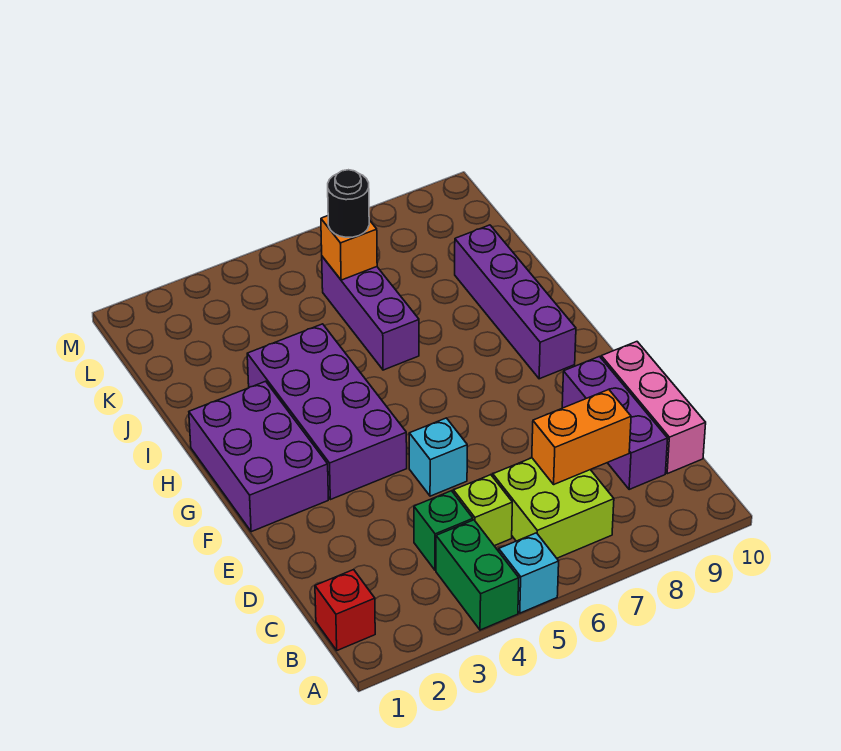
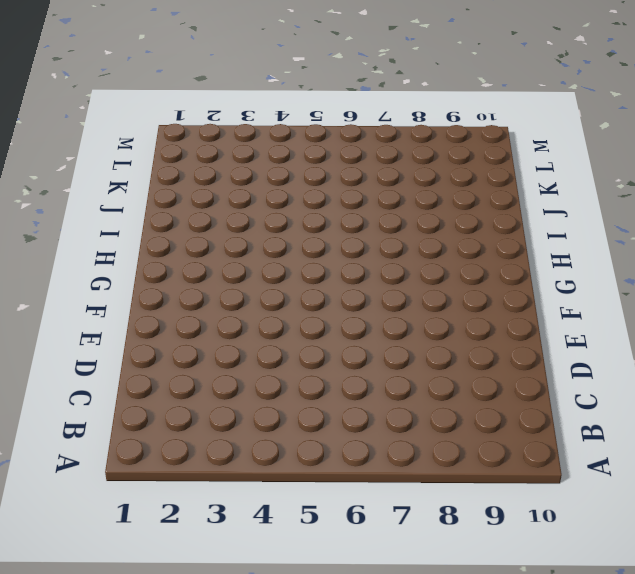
none -> green brick A4:B4 level 1
none -> cyan brick A5 level 1
none -> red brick B1 level 1

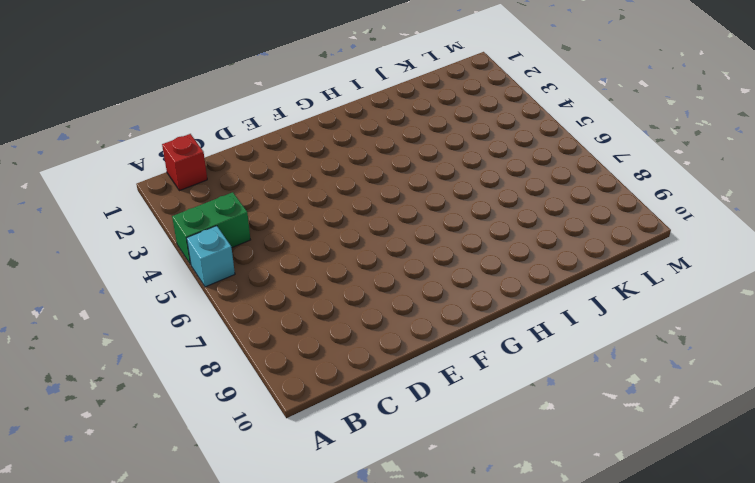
none -> lime brick B6:C7 level 1
none -> green brick C4 level 1
none -> lime brick C5 level 1

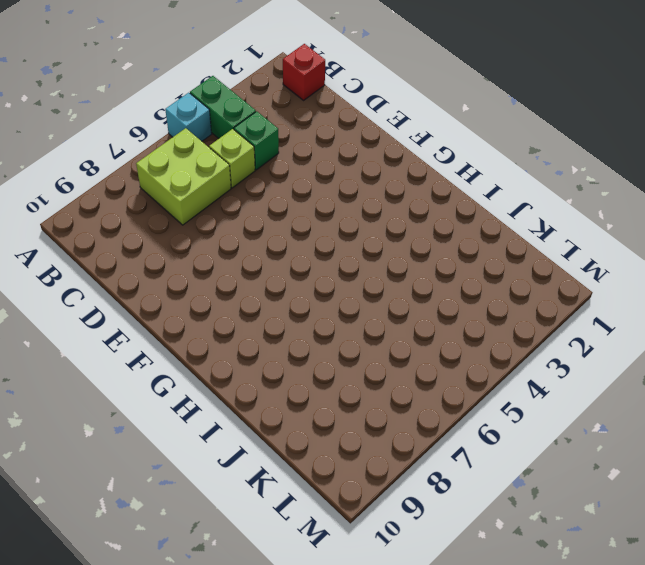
none -> purple brick C9:E9 level 1
none -> pink brick C10:E10 level 1
none -> cyan brick E5 level 1

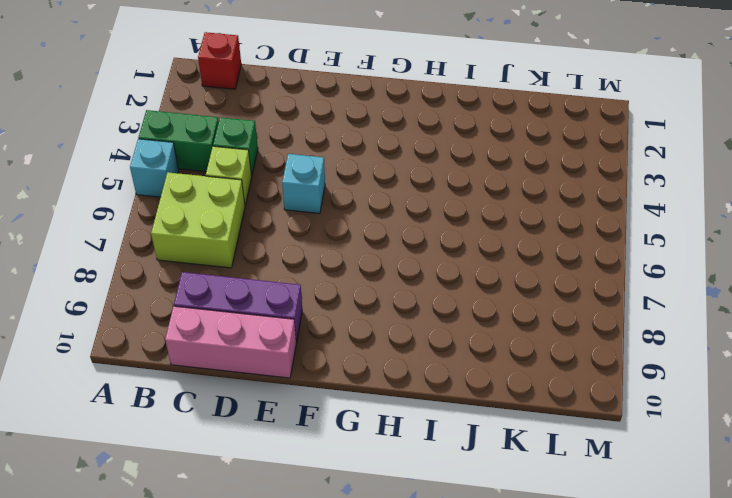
none -> purple brick F1:H2 level 1
none -> purple brick F3:I4 level 1
none -> purple brick G9:J9 level 1

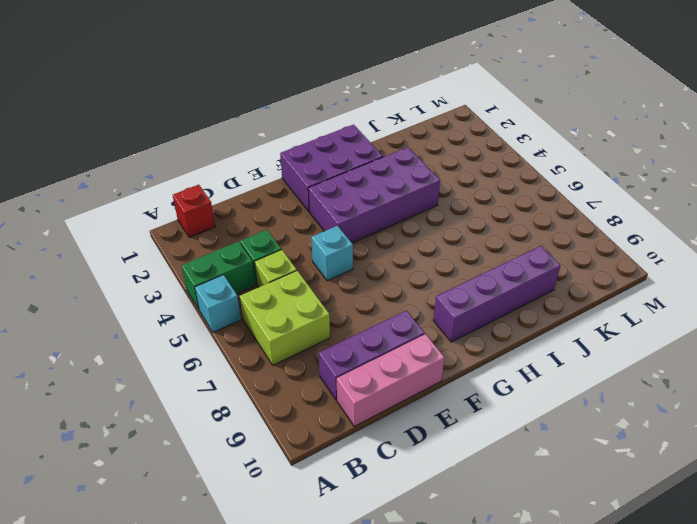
none -> purple brick I6:K6 level 1
none -> orange brick C7:C8 level 2
none -> orange brick K6 level 2

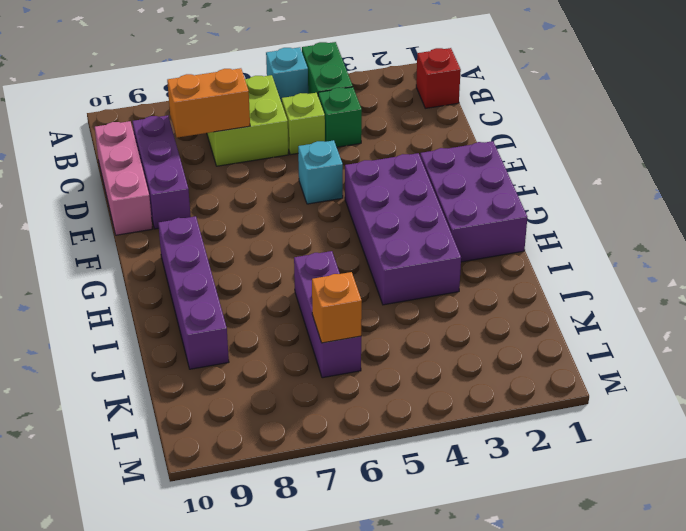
none -> black round brick K6 level 3

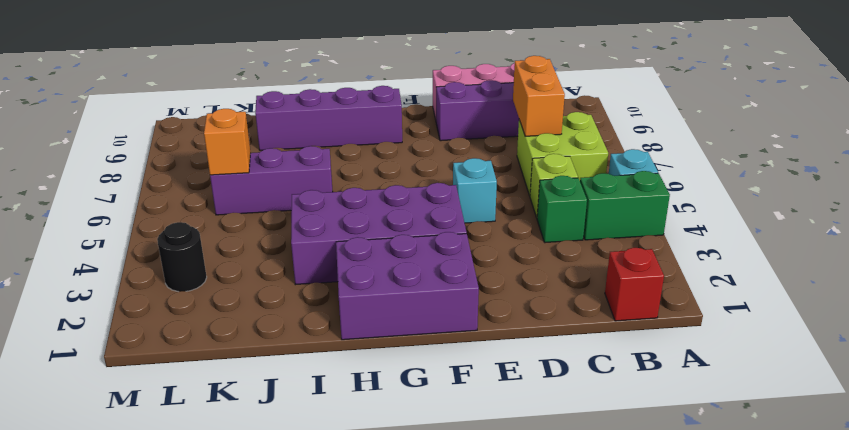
black round brick L3 level 1 -> black round brick K6 level 3

